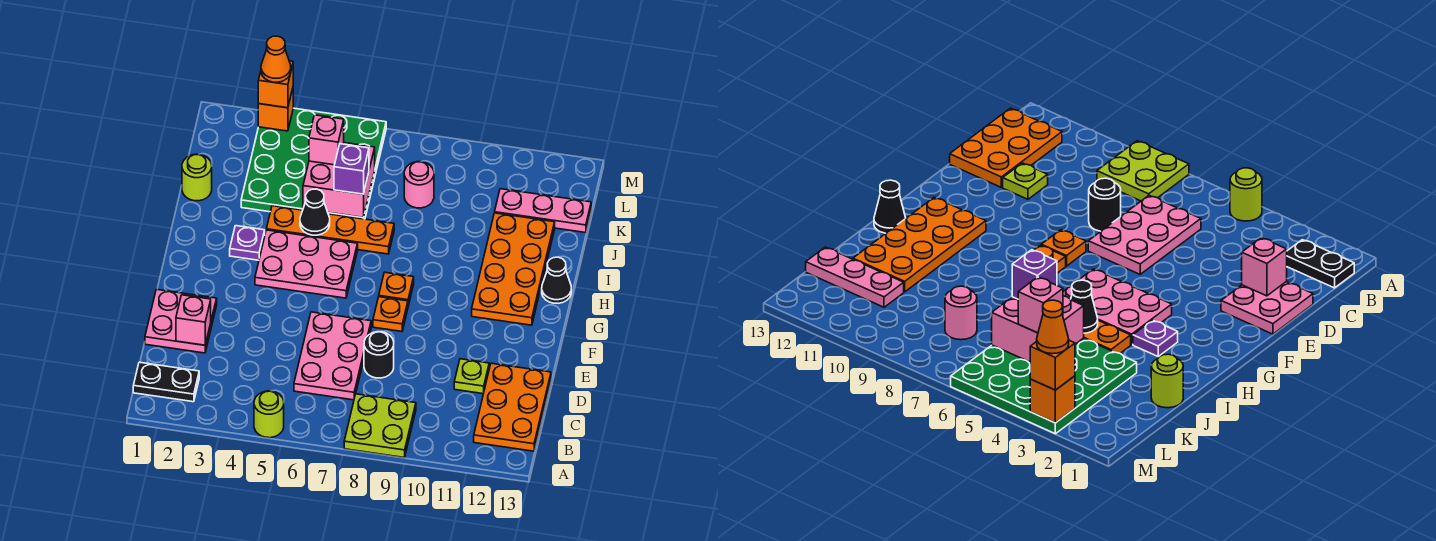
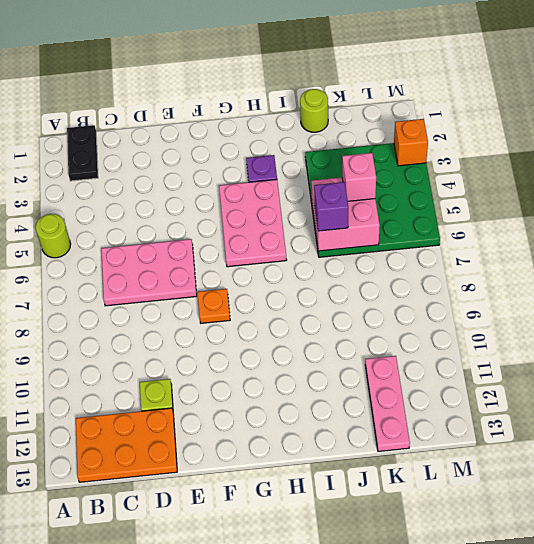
none -> lime plate A8:B9 level 1
none -> pink plate D1:E2 level 1
none -> black round brick D8 level 1

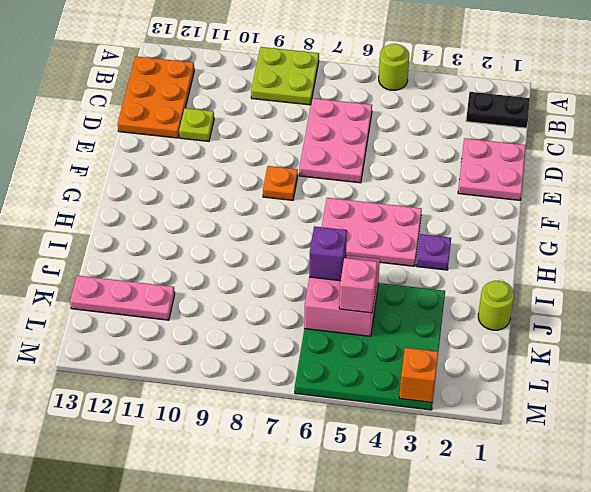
none -> black round brick D8 level 1
none -> orange plate G8 level 1
none -> orange plate G11:J12 level 1

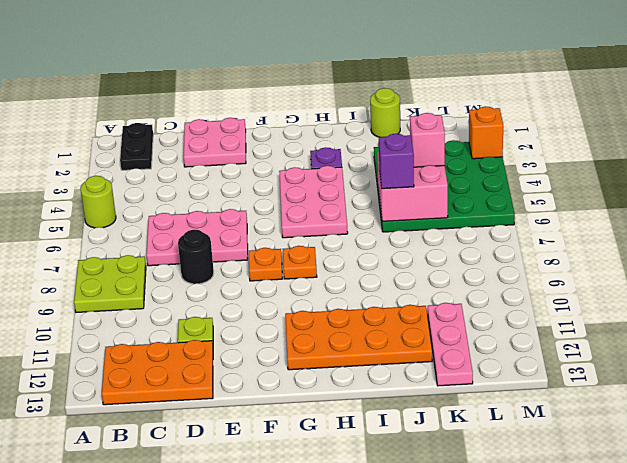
none -> black cone H13 level 1
none -> orange plate I4:I7 level 1
none -> pink round brick K8 level 1

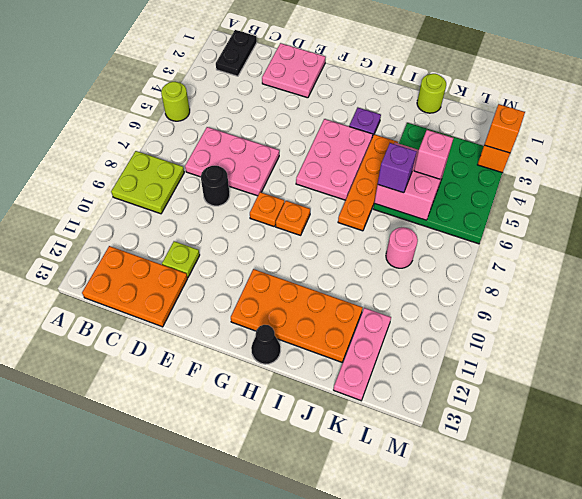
none -> pink brick D2 level 2
none -> black cone I5 level 2
none -> orange cone M3 level 4

